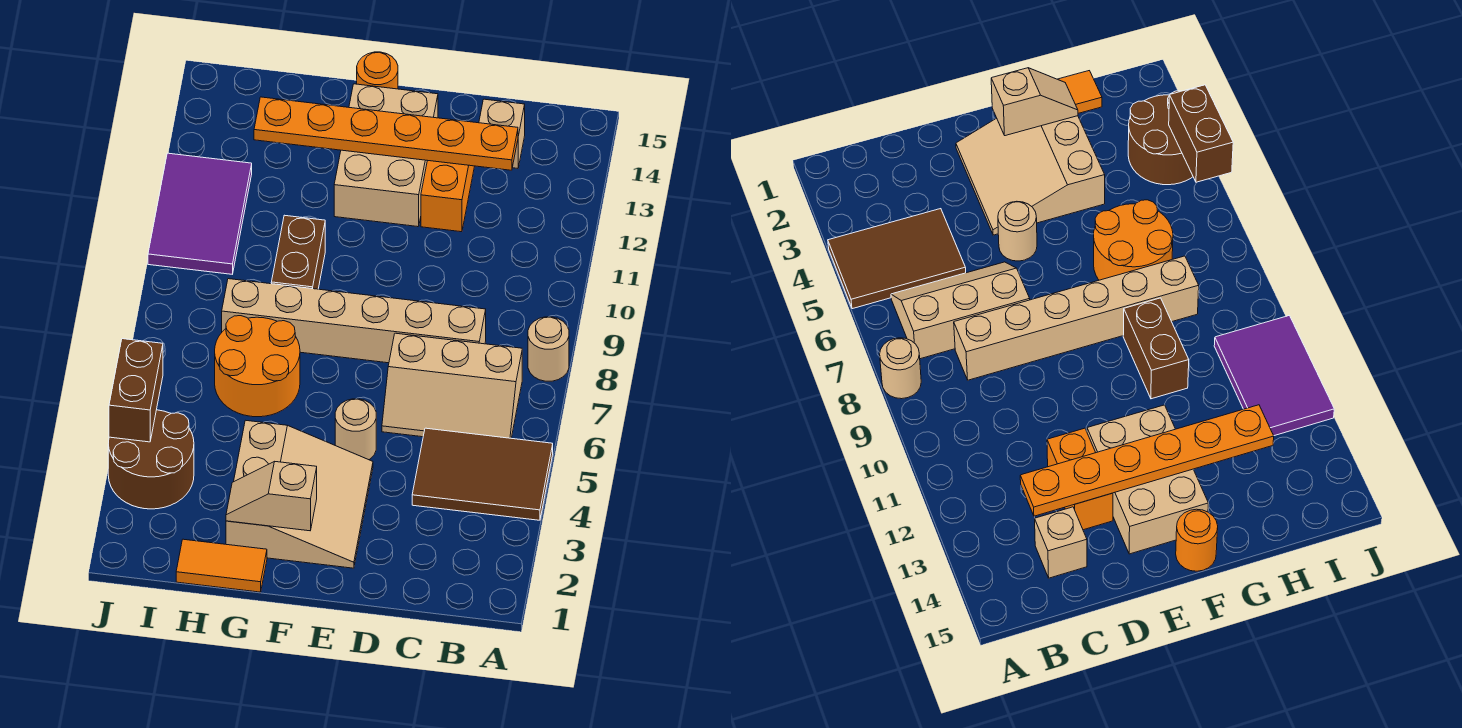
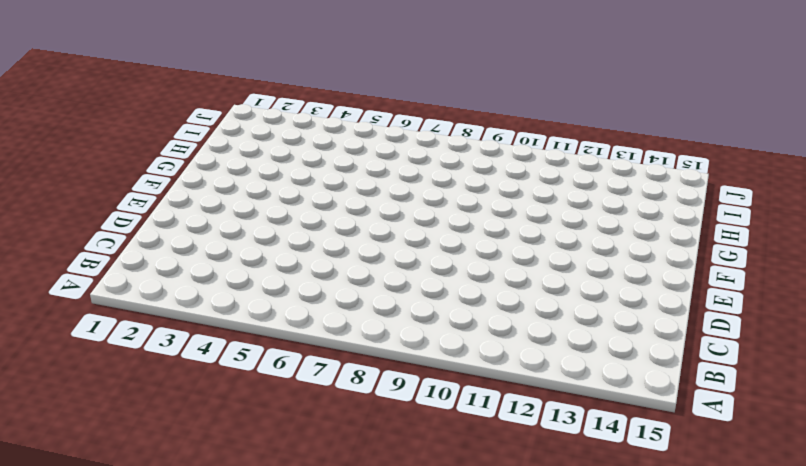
none -> brown tile A4:C5 level 1
none -> tan round brick A8 level 1
none -> tan slope B6:D7 level 1 top 7

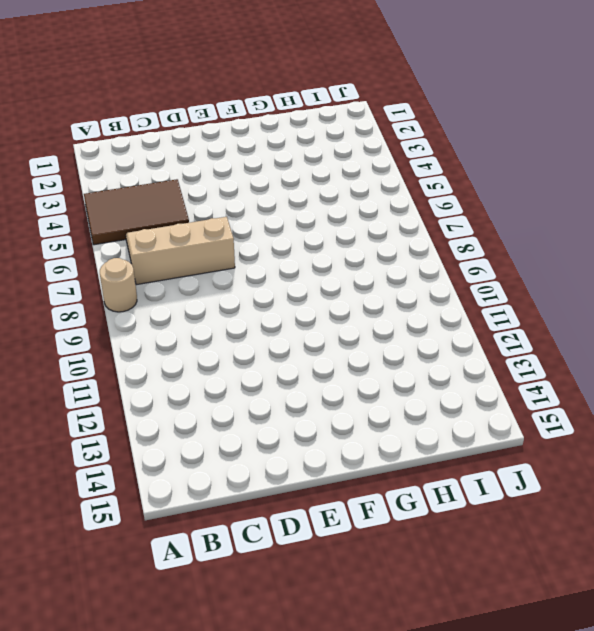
none -> tan brick C8:H8 level 1
none -> tan brick C14 level 1
none -> orange brick D12:D13 level 1

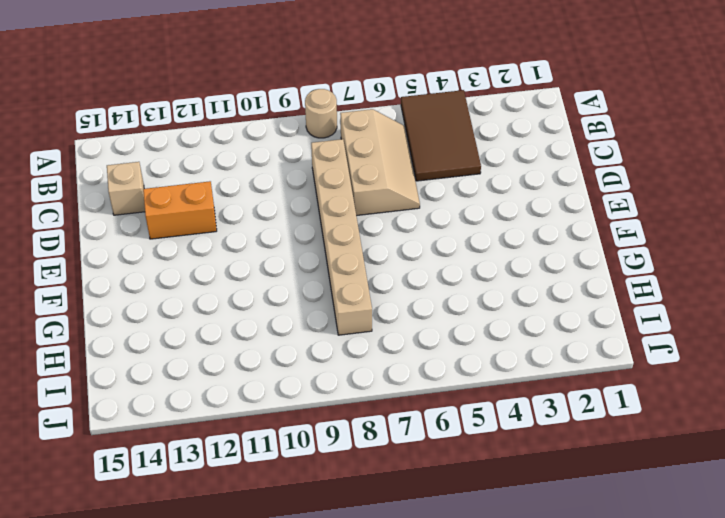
none -> tan slope E2:G4 level 1 top G
none -> tan round brick E5 level 1
none -> tan brick E12:F14 level 1

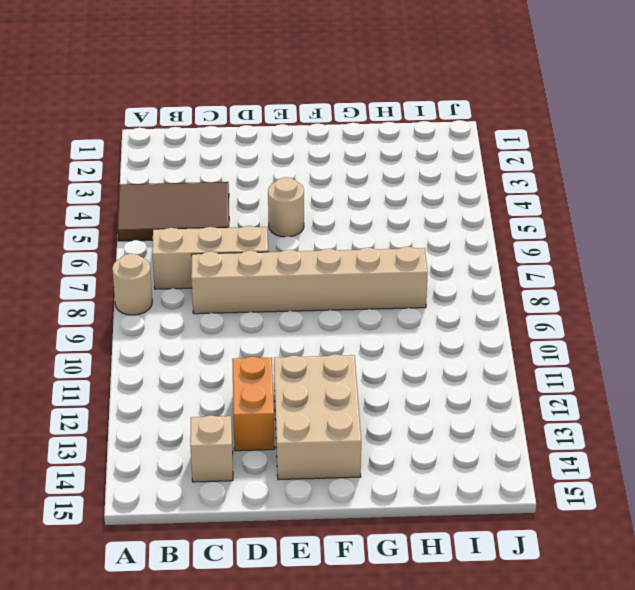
none -> tan slope E2:G4 level 1 top G
none -> orange round brick F15 level 1
none -> orange tile G1:H1 level 1

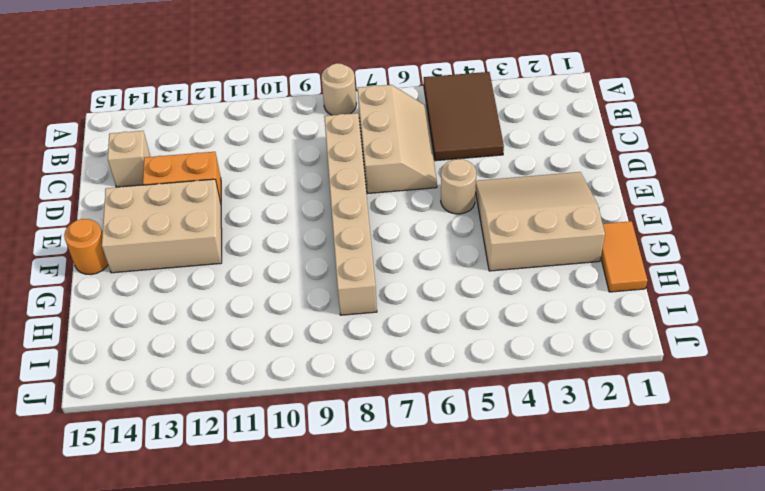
none -> orange round brick G6:H7 level 1
none -> brown brick G9:G10 level 1
none -> brown round brick I3:J4 level 1

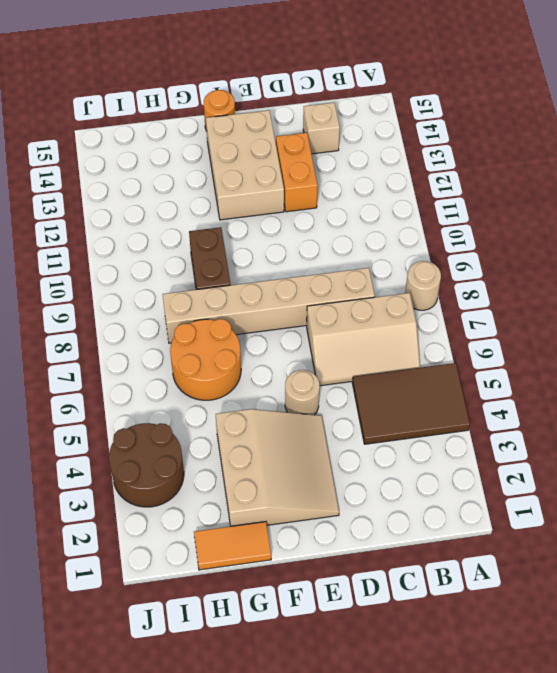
none -> purple tile I10:J12 level 1
none -> orange plate C13:H13 level 2
none -> tan slope F2:G2 level 2 top F

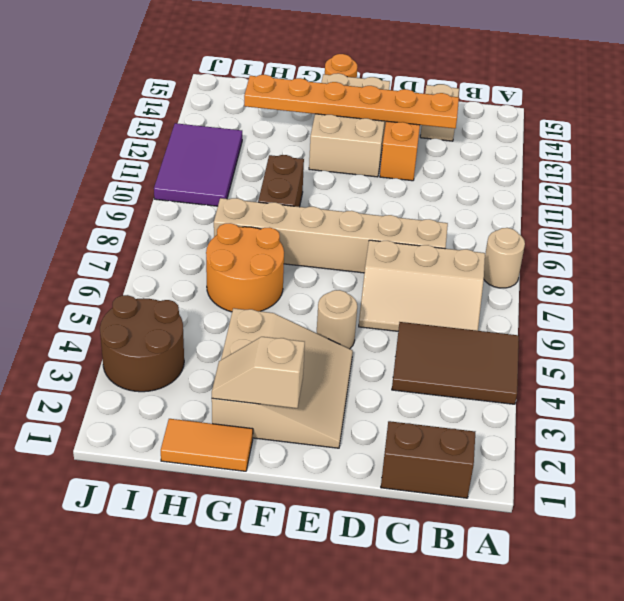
brown brick B1:C1 level 1 -> brown brick J4:J5 level 2

